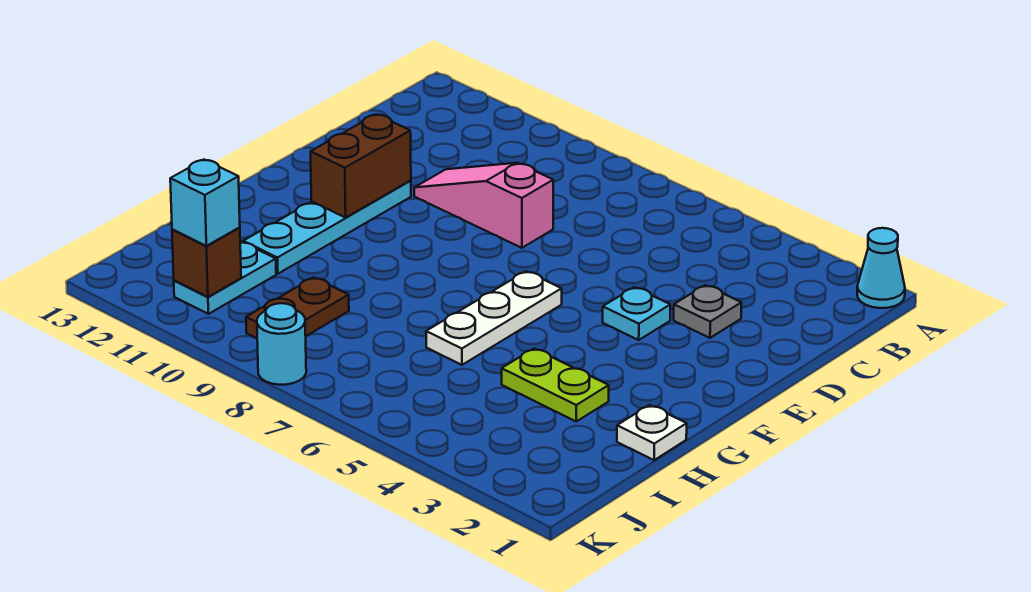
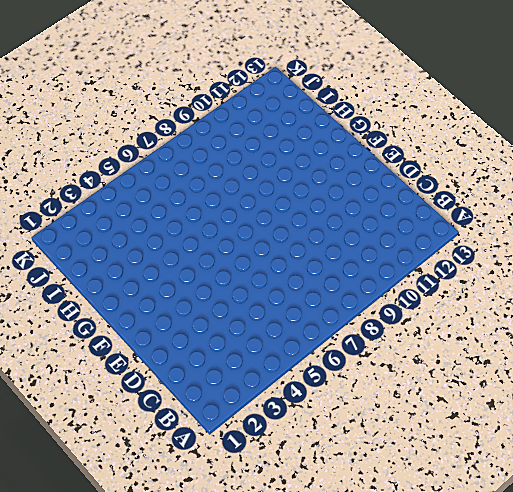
none -> cyan cone A1 level 1
none -> grey plate D3 level 1
none -> pink slope D8:D10 level 1 top 8

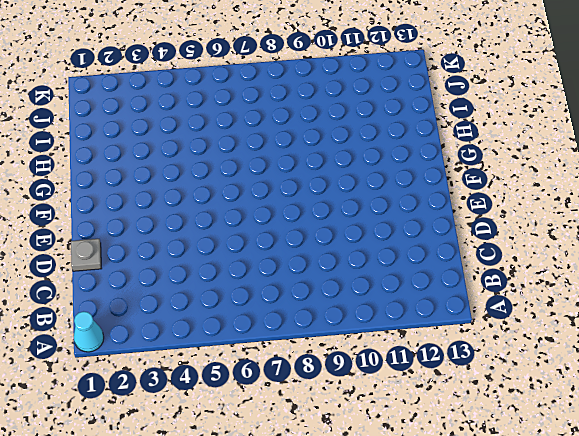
grey plate D1 level 1 -> grey plate D3 level 1
none -> pink slope D8:D10 level 1 top 8
none -> cyan plate E4 level 1
none -> cyan plate E11:H11 level 1

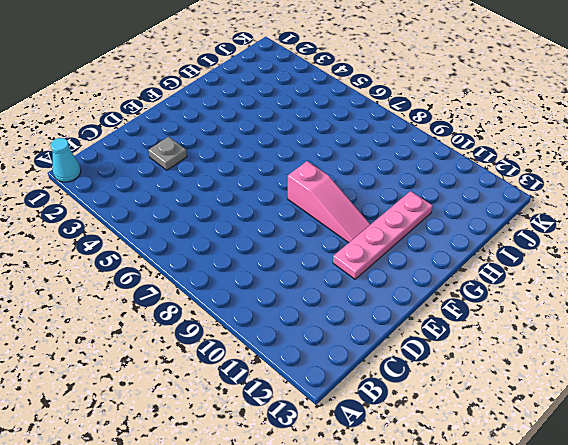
pink plate E11:H11 level 1 -> cyan plate E11:H11 level 1
pink slope F8:F10 level 1 top 8 -> pink slope D8:D10 level 1 top 8
none -> cyan plate E4 level 1
none -> white plate F6:H6 level 1
none -> white plate H1 level 1

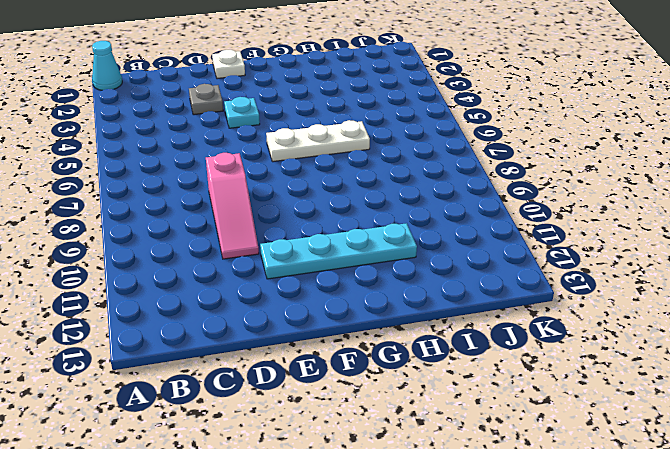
white plate E1 level 1 -> white plate H1 level 1
none -> lime plate H3:H4 level 1
none -> brown plate I9:J9 level 1
none -> cyan plate I11:J11 level 1

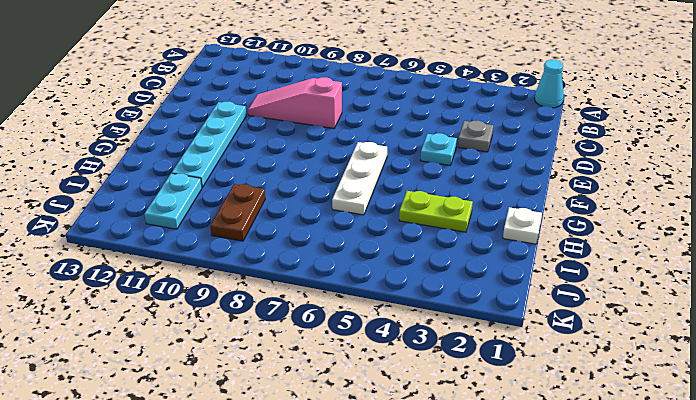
none -> cyan round brick K8 level 1
none -> brown brick E11:F11 level 2
none -> brown brick J11 level 2

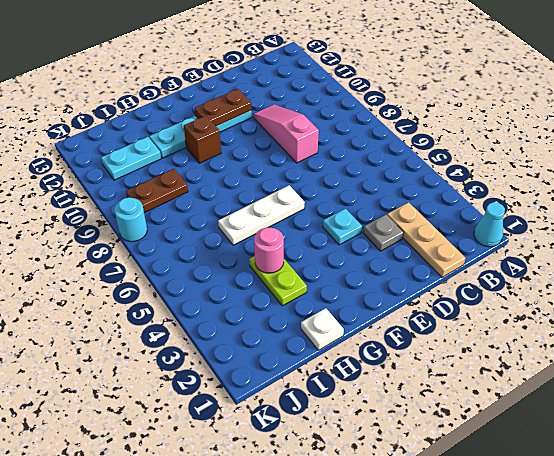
tan plate C1:C3 level 1 -> none
brown plate E11:F11 level 2 -> brown brick E11:F11 level 2
brown brick G10 level 1 -> brown brick J11 level 2
pink round brick H4 level 2 -> none
none -> cyan brick J11 level 3

